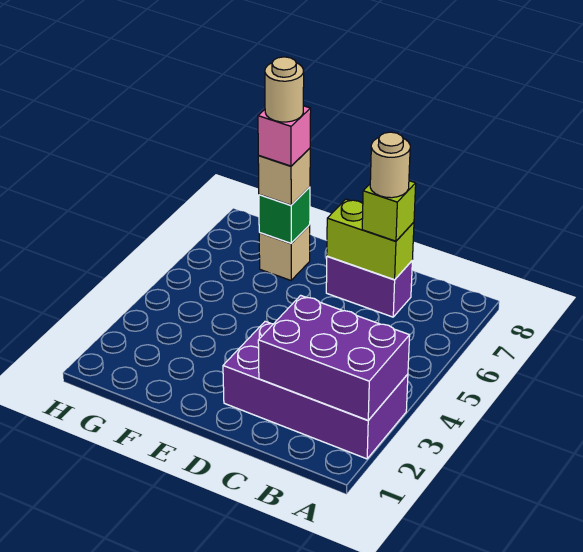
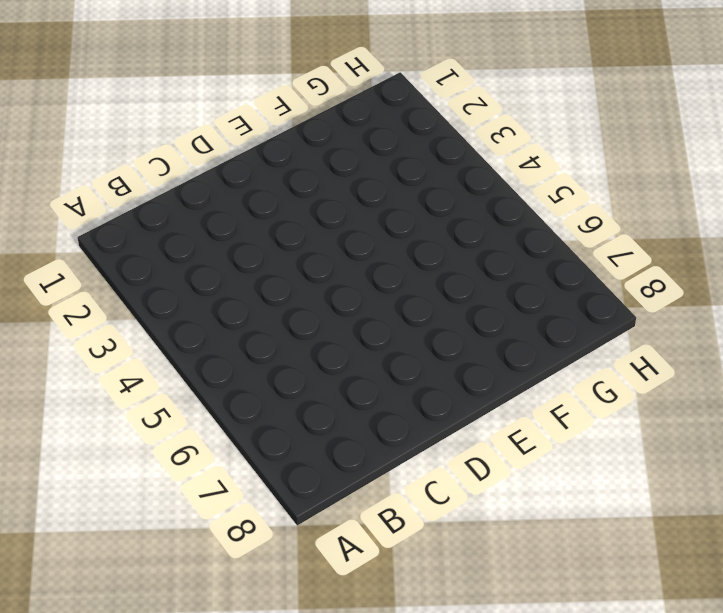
none -> purple brick A2:D3 level 1
none -> purple brick C7:D7 level 1

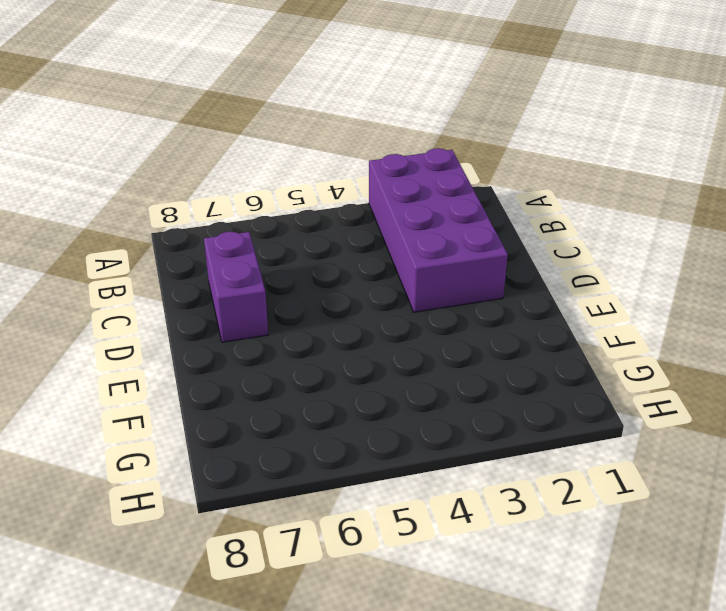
none -> tan brick F7 level 1
none -> purple brick A2:C3 level 2

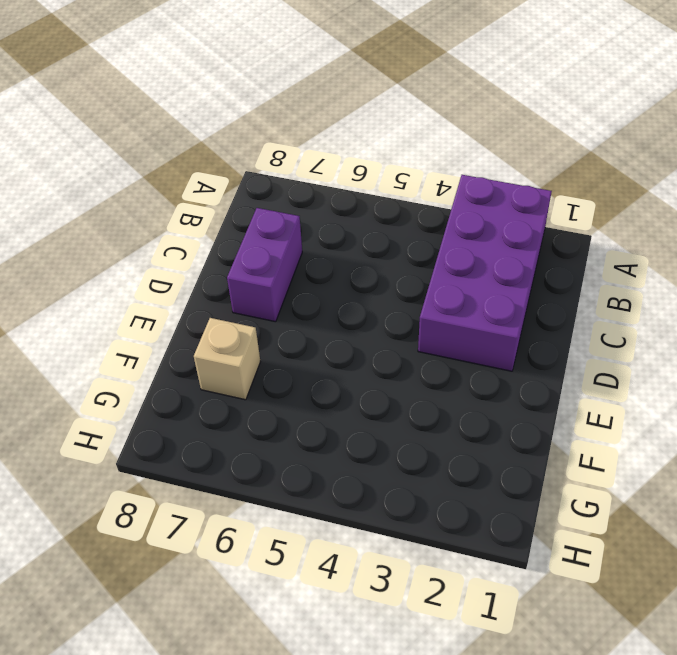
none -> purple brick A2:C3 level 2
none -> lime brick C7:D7 level 2

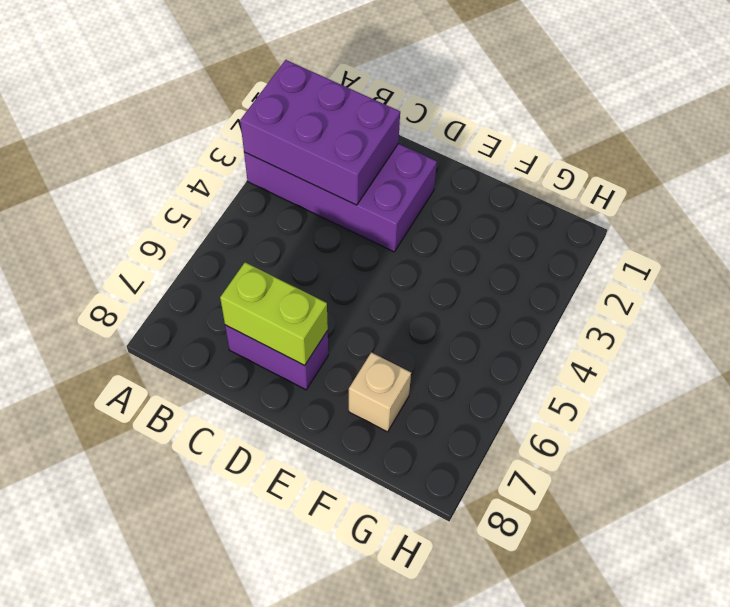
none -> green brick F7 level 2
none -> lime brick C7 level 3

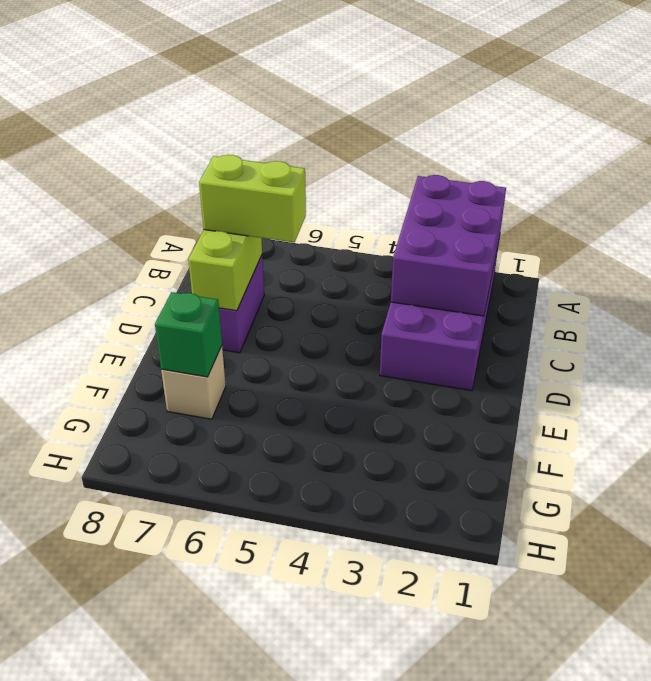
lime brick C6:C7 level 3 -> lime brick C7 level 3
none -> tan brick F7 level 3
none -> tan round brick C7 level 4

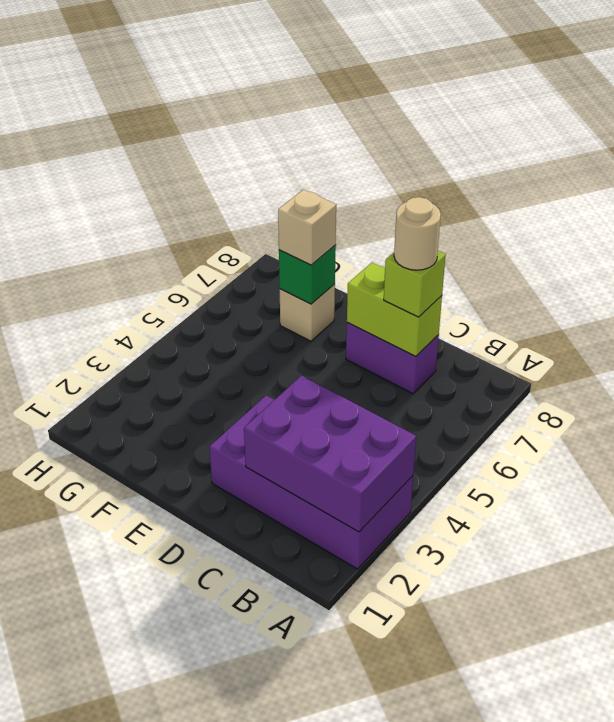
none -> pink brick F7 level 4
none -> tan round brick F7 level 5

